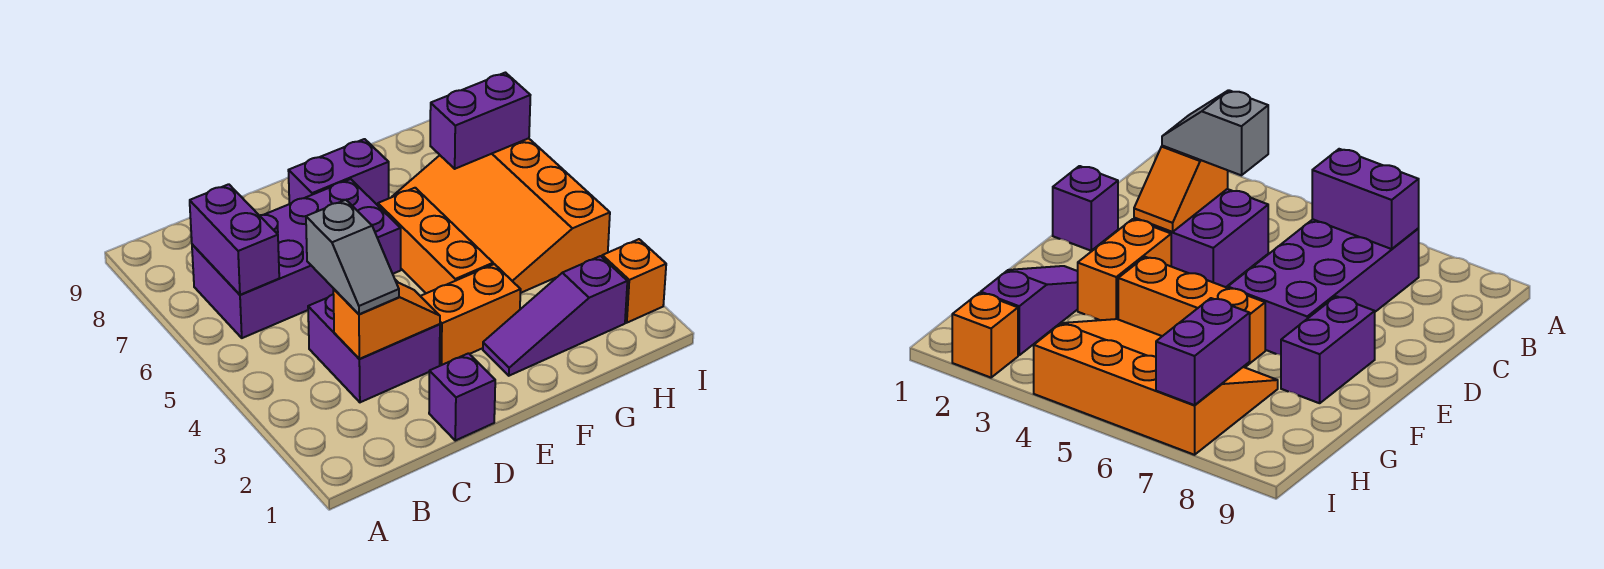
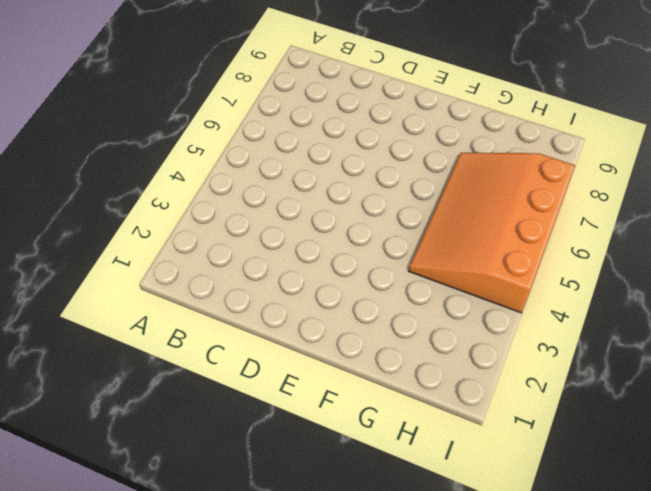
none -> purple brick B6:E7 level 1
none -> purple brick C3:D4 level 1
none -> purple brick D1 level 1

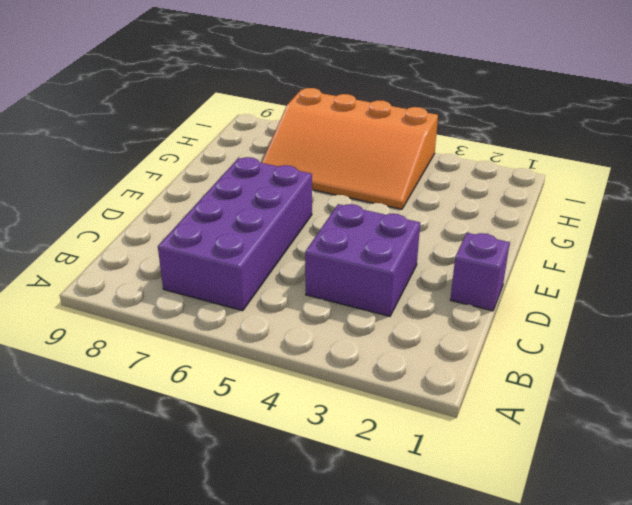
none -> orange brick E3:F3 level 1
none -> purple brick E8:F8 level 1
none -> purple slope F2:H2 level 1 top H

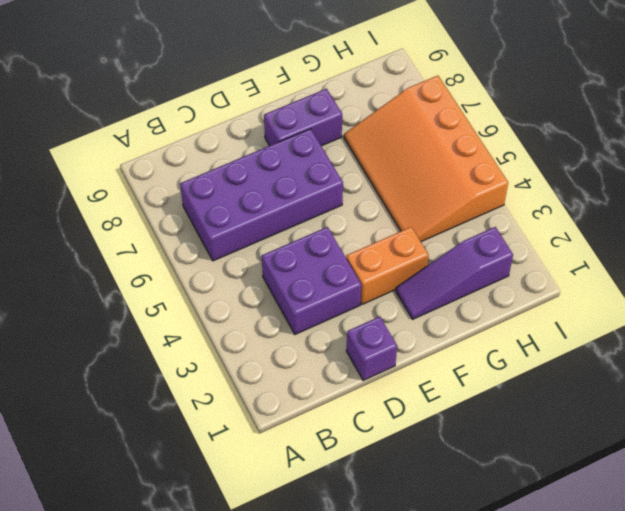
none -> orange brick F4:F6 level 1
none -> orange brick I2 level 1
none -> purple brick B6:B7 level 2

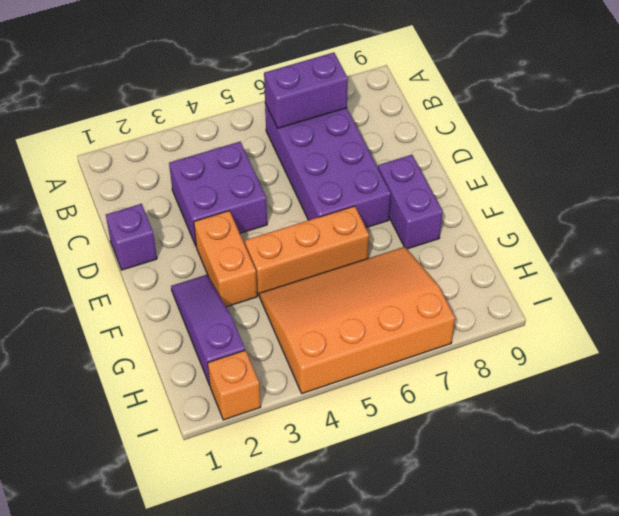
none -> orange slope C3:D3 level 2 top C
none -> purple brick H7:I7 level 2
none -> grey slope C3:C4 level 3 top 4

